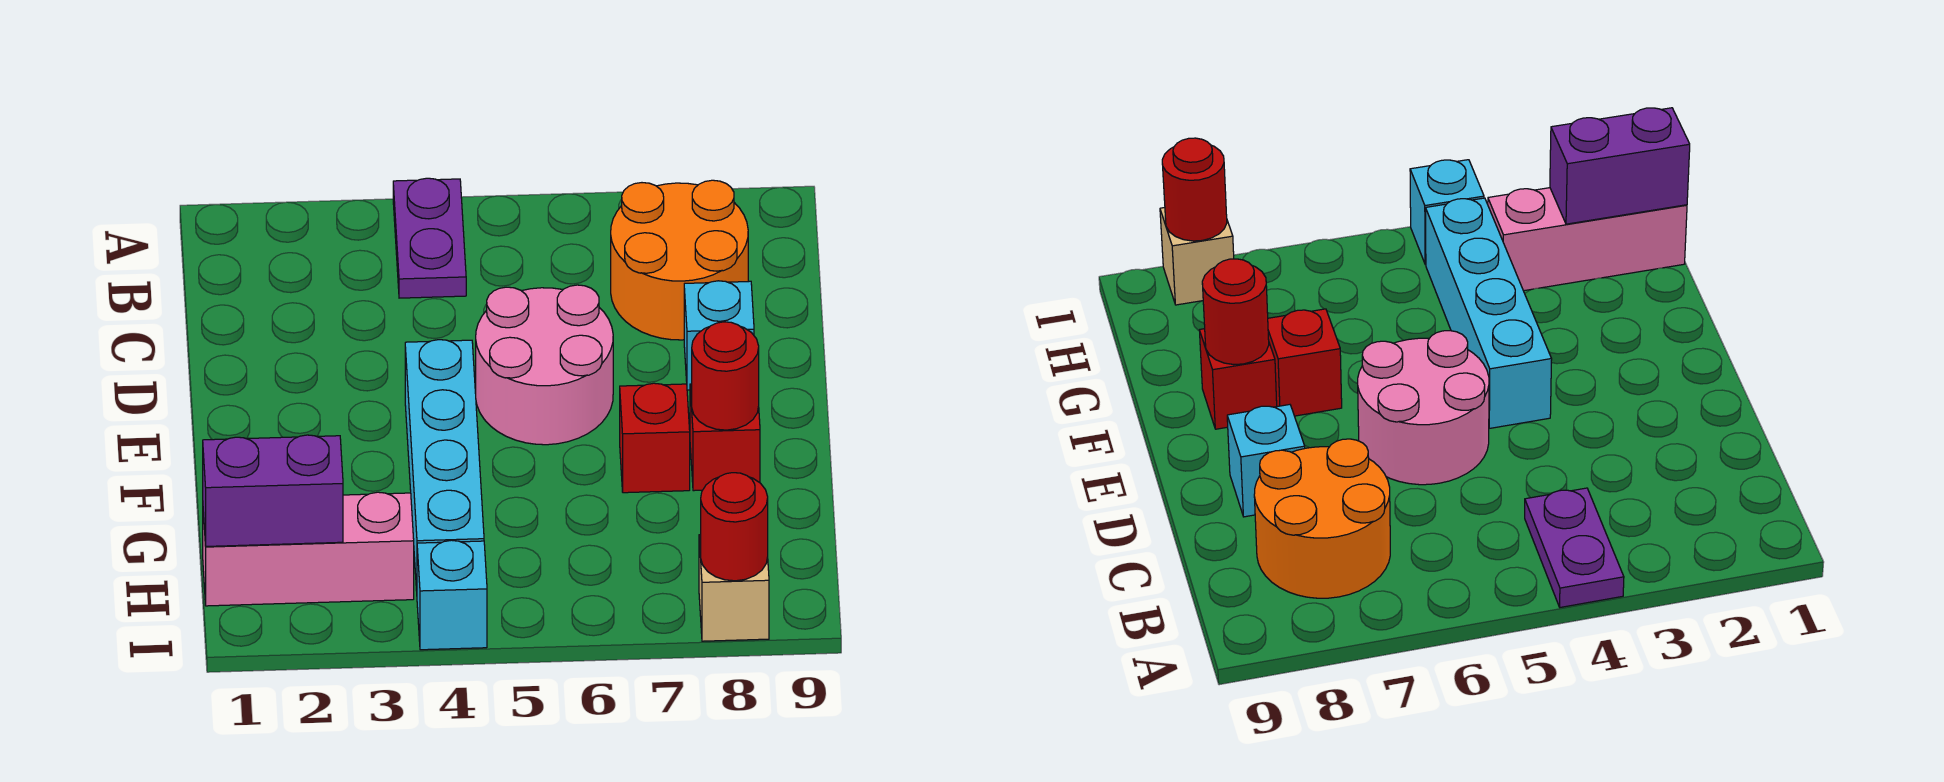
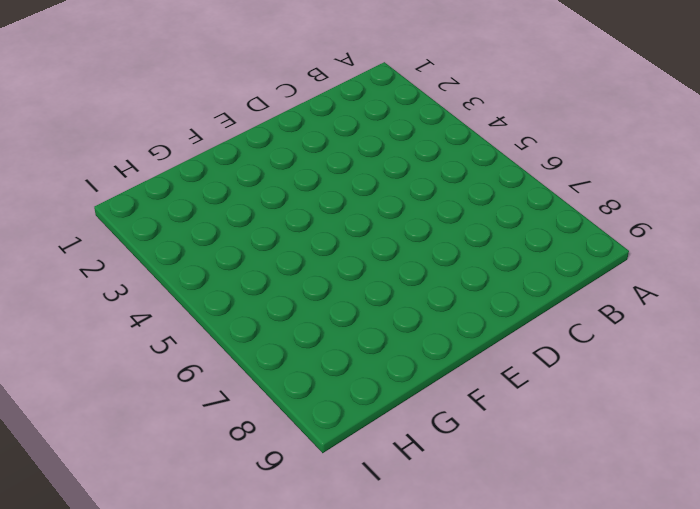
none -> purple plate A4:B4 level 1
none -> orange round brick B7:C8 level 1
none -> pink round brick D5:E6 level 1

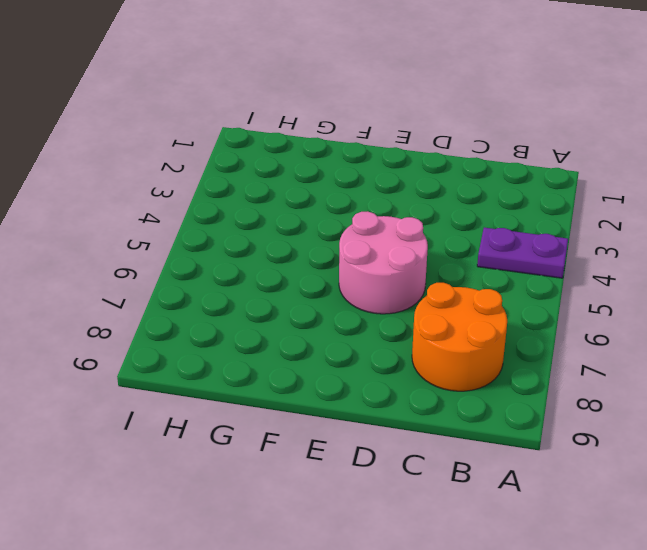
none -> cyan brick D8 level 1
none -> cyan brick E4:H4 level 1
none -> red brick F7 level 1

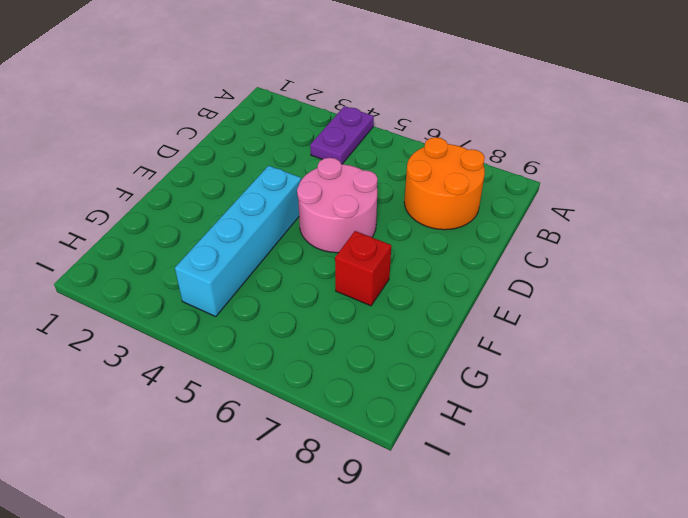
none -> cyan brick D8 level 1
none -> red brick F8 level 1
none -> pink brick H1:H3 level 1

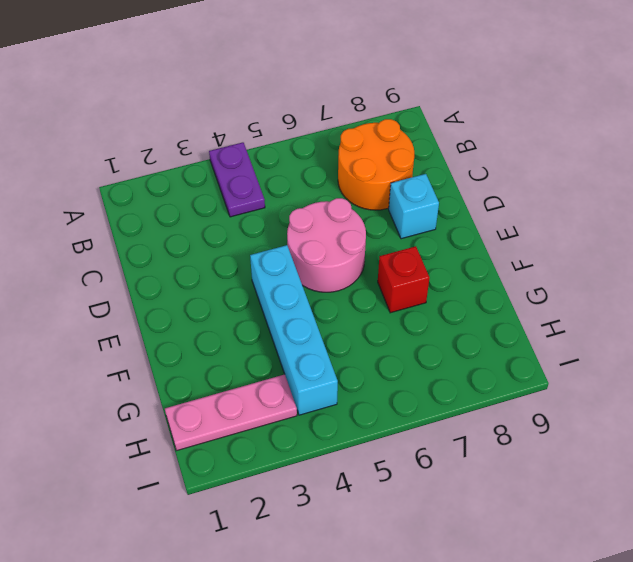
pink plate H1:H3 level 1 -> pink brick H1:H3 level 1
none -> red brick F8 level 1
none -> cyan brick I4 level 1
none -> tan brick I8 level 1

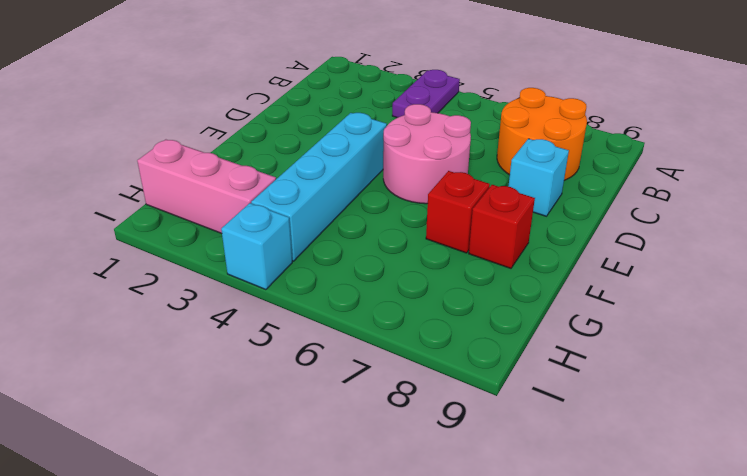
none -> tan brick I8 level 1
none -> red round brick F8 level 2
none -> purple brick H1:H2 level 2

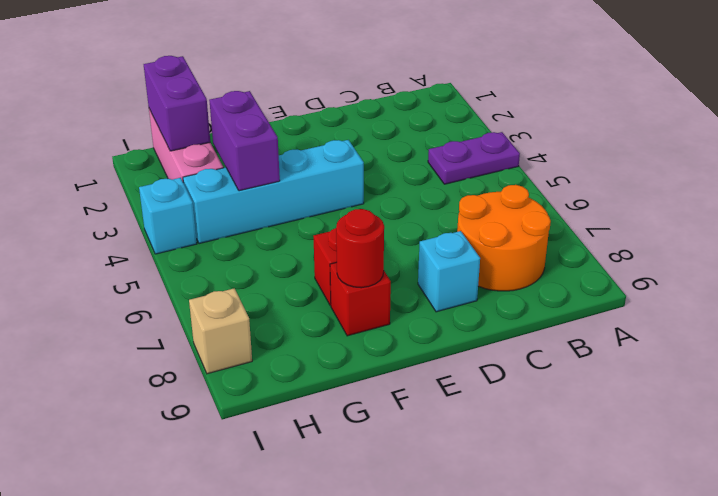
purple brick G3:G4 level 2 -> none
none -> pink round brick D5:E6 level 1
none -> red round brick I8 level 2

